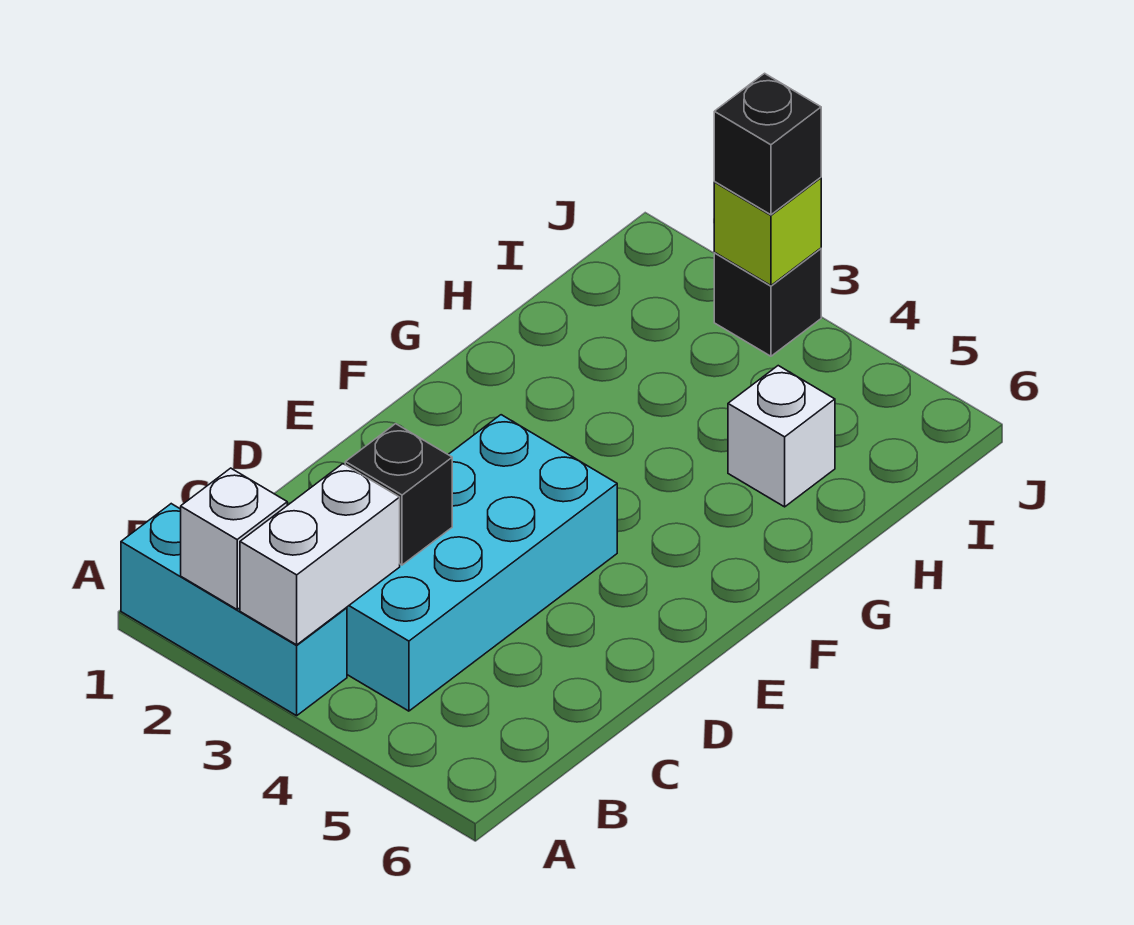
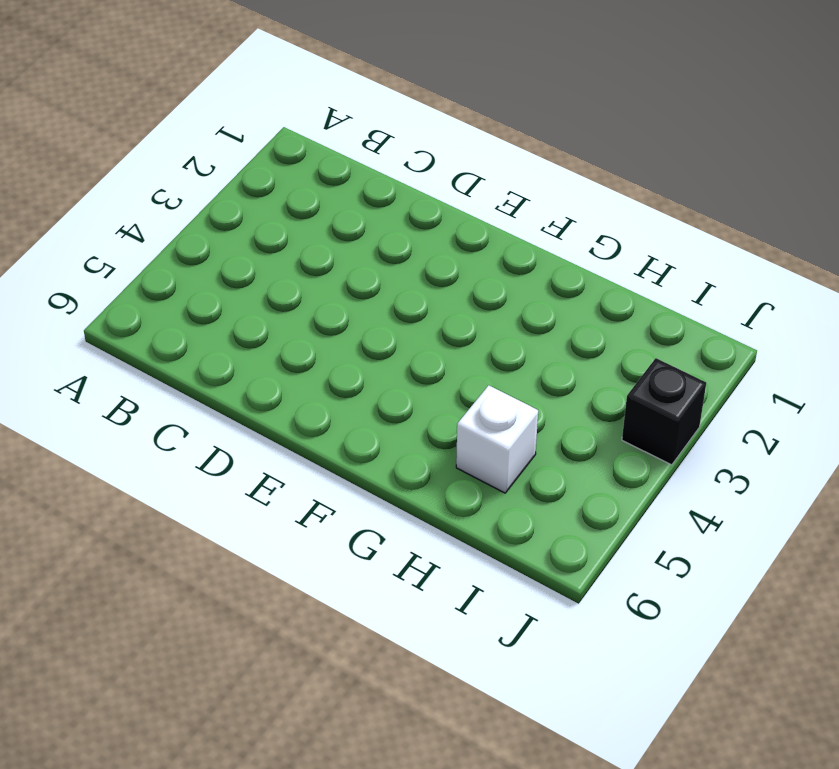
none -> cyan brick A1:A3 level 1
none -> cyan brick B3:E4 level 1

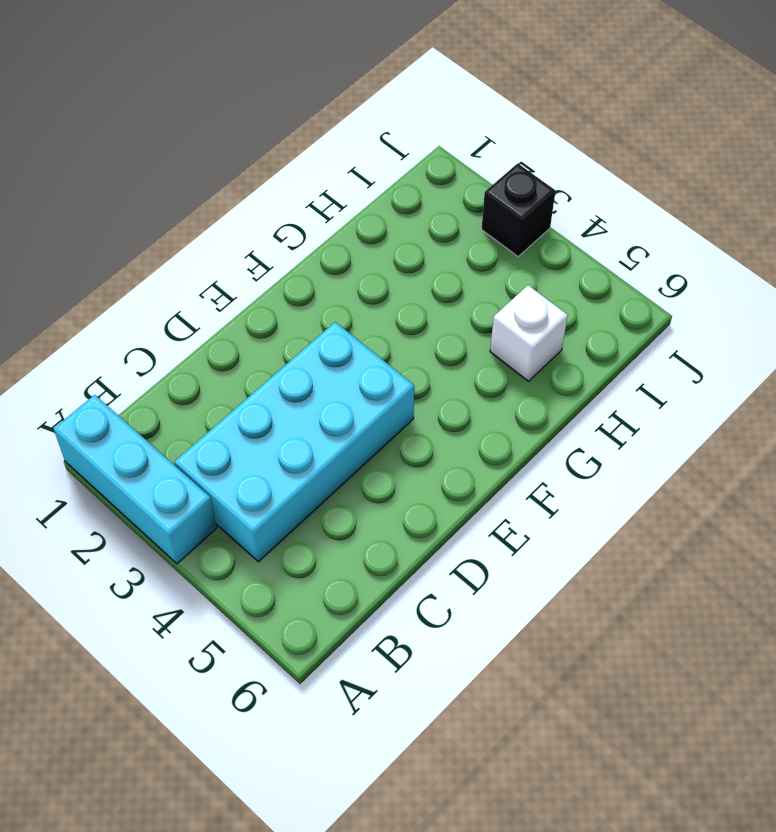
none -> white brick A2 level 2
none -> white brick A3:B3 level 2

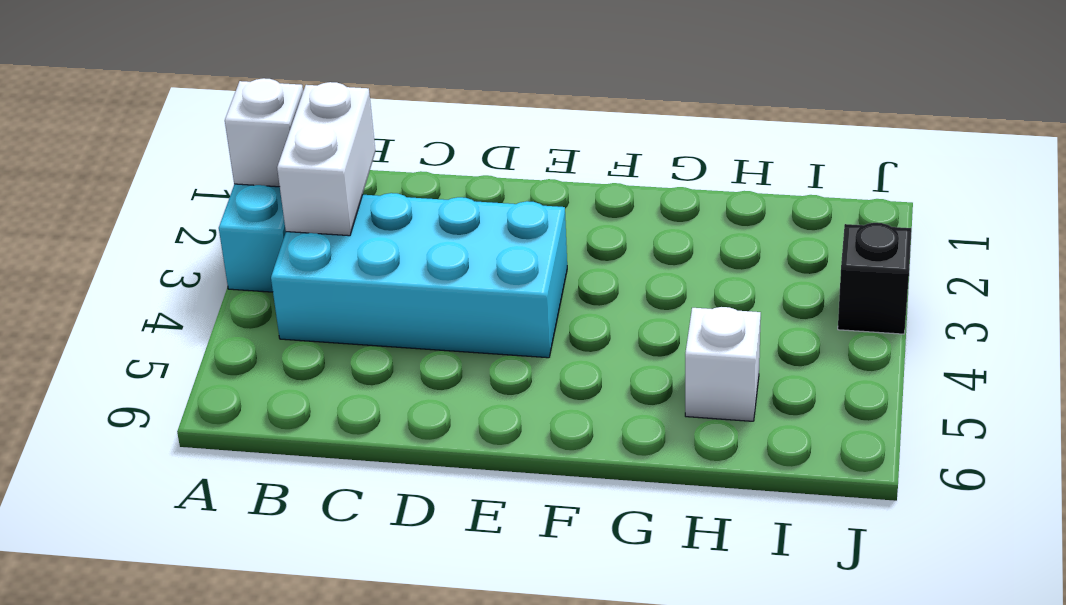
white brick B2:B3 level 2 -> white brick A3:B3 level 2
none -> black brick C3 level 2
none -> lime brick J3 level 2

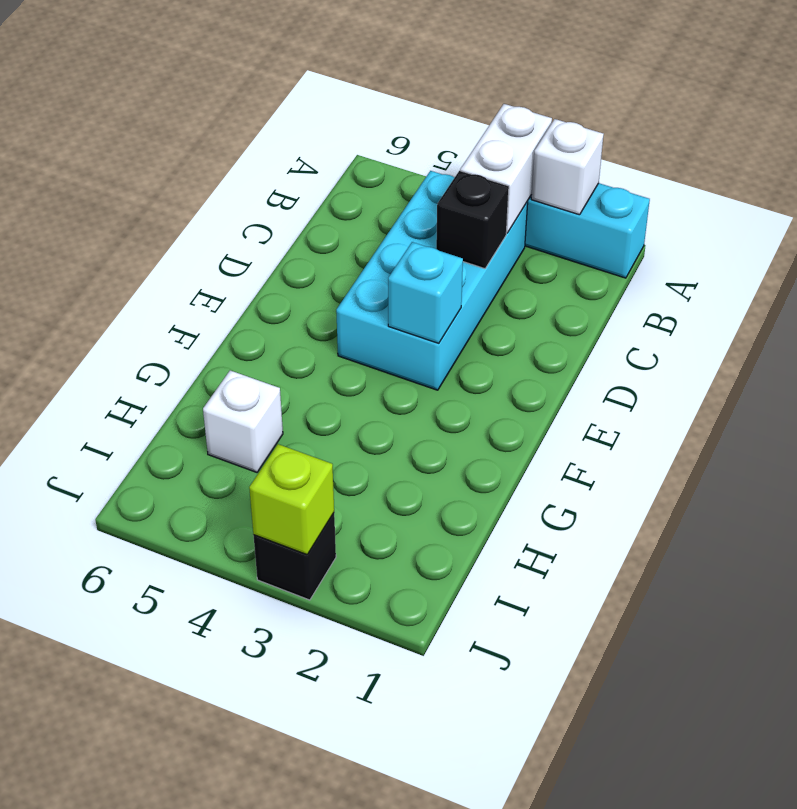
cyan brick E3 level 2 -> none
none -> black brick J3 level 3

